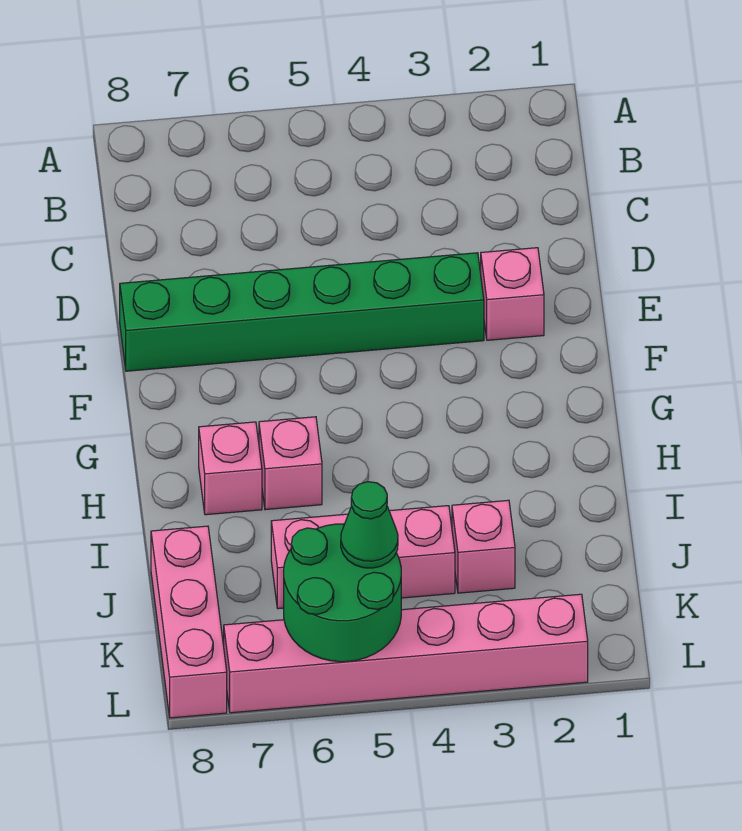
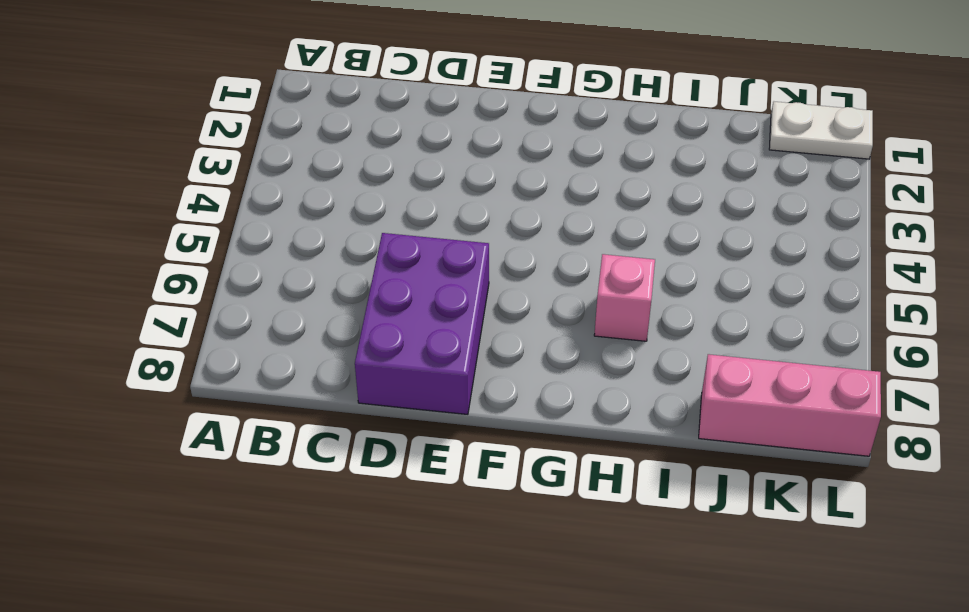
purple brick D6:E8 level 1 -> green brick E3:E8 level 1
white plate K1:L1 level 1 -> none
none -> pink brick E2 level 1
none -> pink brick H7 level 1

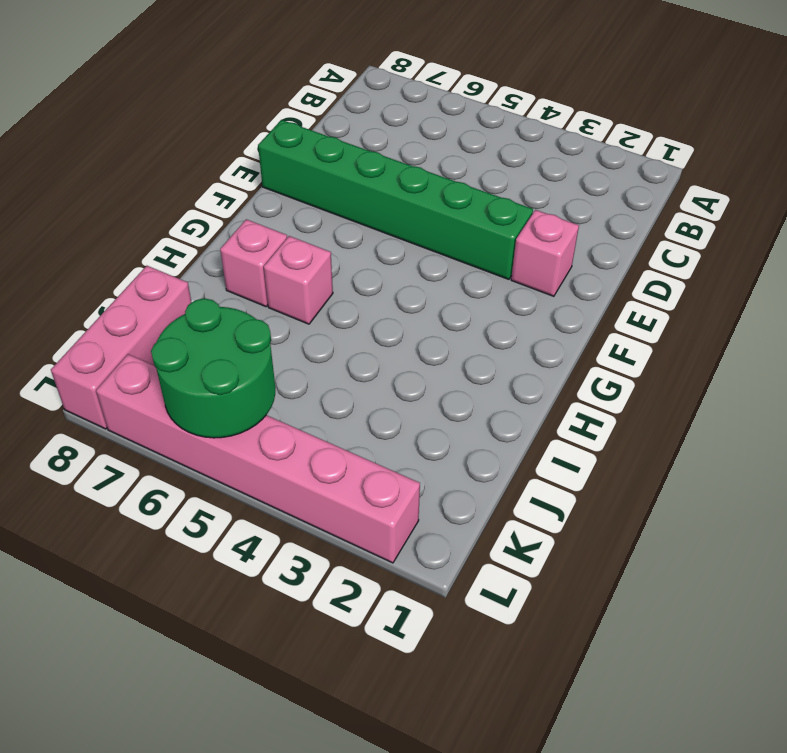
none -> pink brick J3 level 1
none -> pink brick J4:J6 level 1

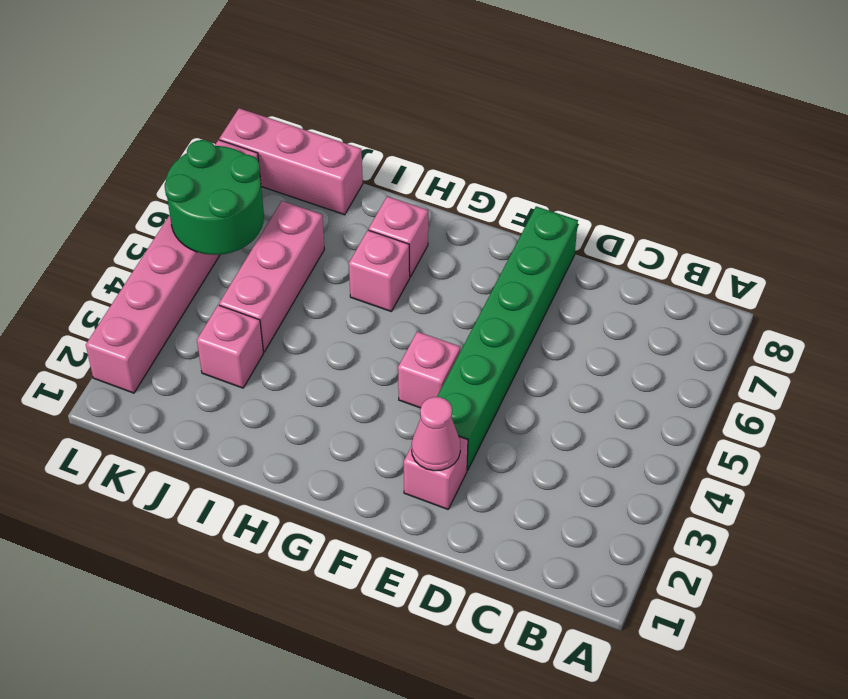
pink cone E2 level 2 -> none
pink brick F4 level 1 -> none
none -> green cone K5 level 3

